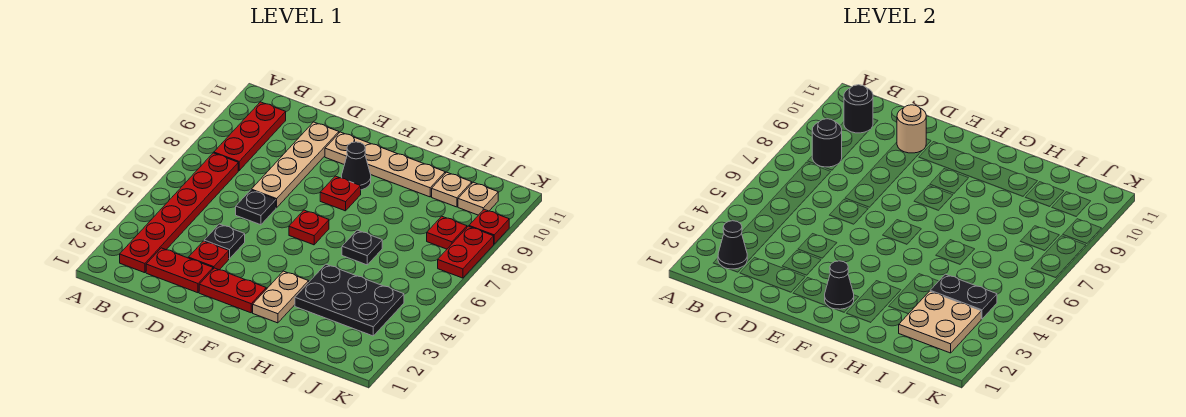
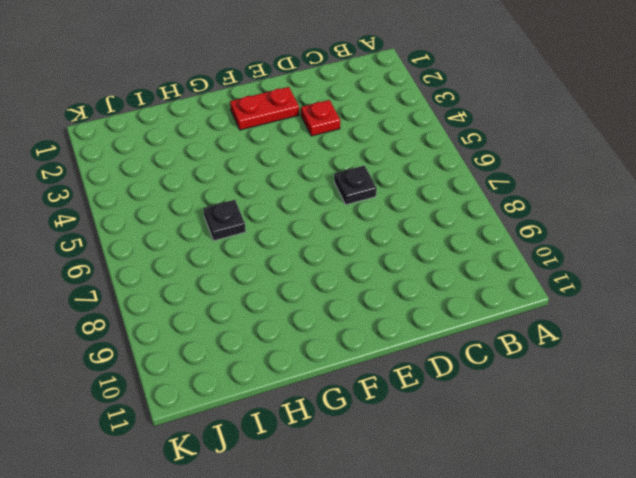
none -> red plate B2:B7 level 1
none -> red plate B8:B10 level 1
none -> red plate C2:D2 level 1

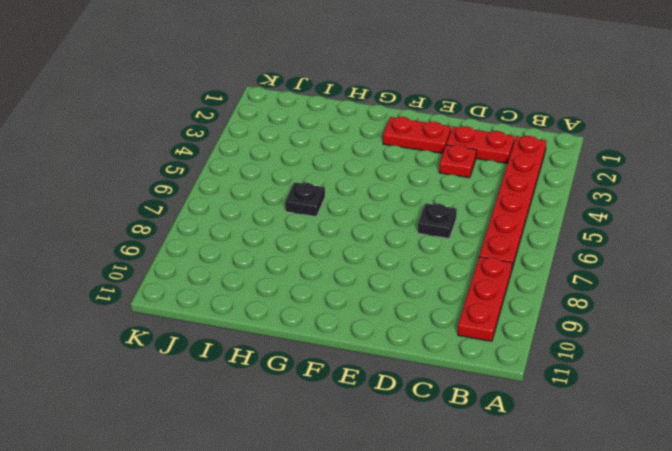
none -> black plate D4 level 1
none -> tan plate D7:D10 level 1
none -> tan plate E10:H10 level 1

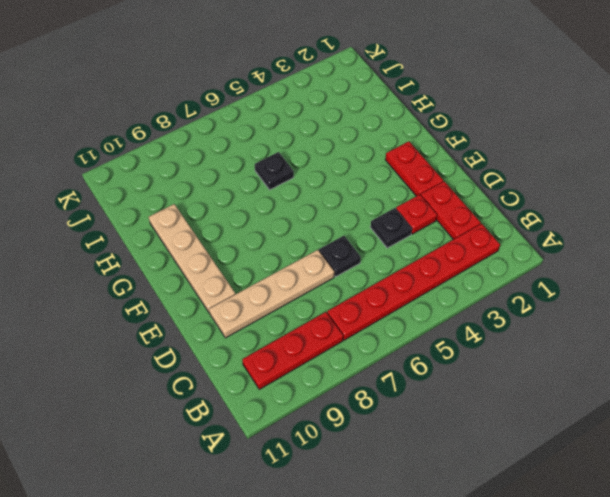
none -> red plate F6 level 1
none -> red plate F8 level 1
none -> black cone F9 level 1

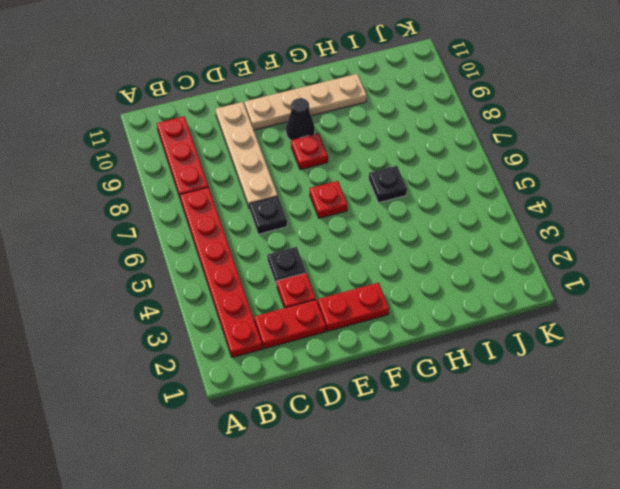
none -> tan plate G2:G3 level 1
none -> black plate H3:J4 level 1
none -> tan plate I10 level 1

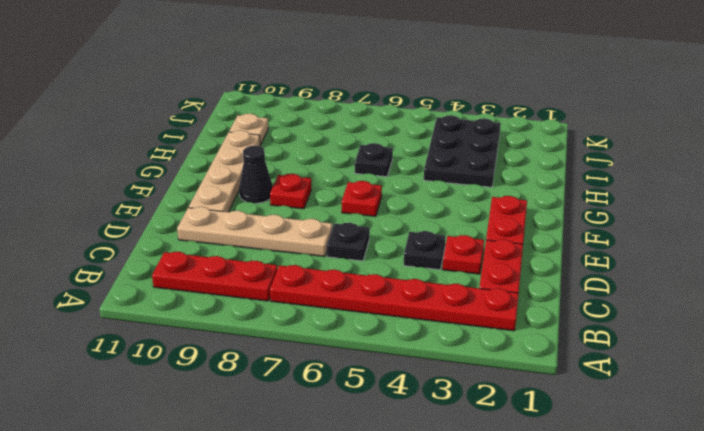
none -> tan plate G2:G3 level 1
none -> red plate J8 level 1
none -> tan plate J10 level 1

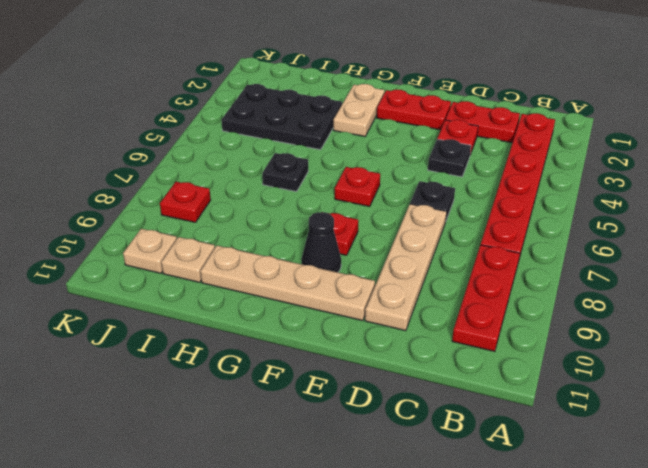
none -> red plate K7:K8 level 1
none -> red plate K9 level 1
none -> black cone B2 level 2

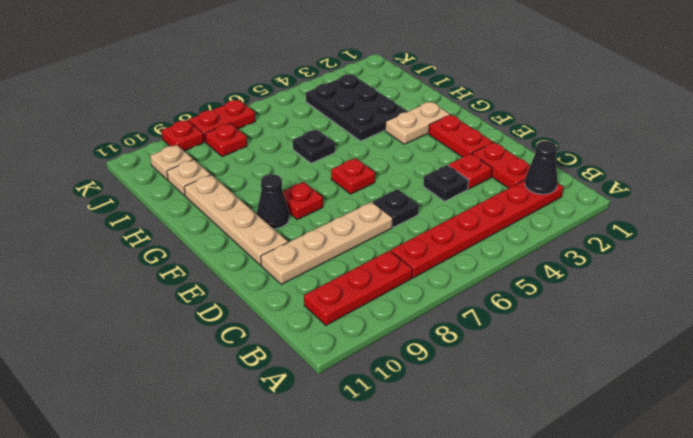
none -> black round brick B8 level 2
none -> black round brick B10 level 2
none -> tan round brick D10 level 2

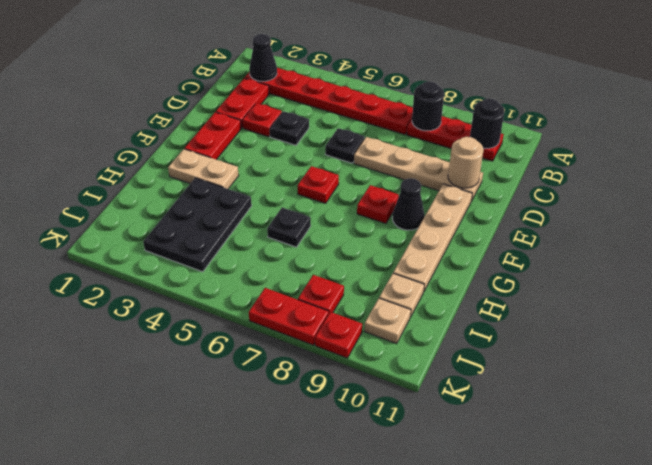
none -> black cone F2 level 2
none -> tan plate I2:J3 level 2
none -> black plate I4:J4 level 2

